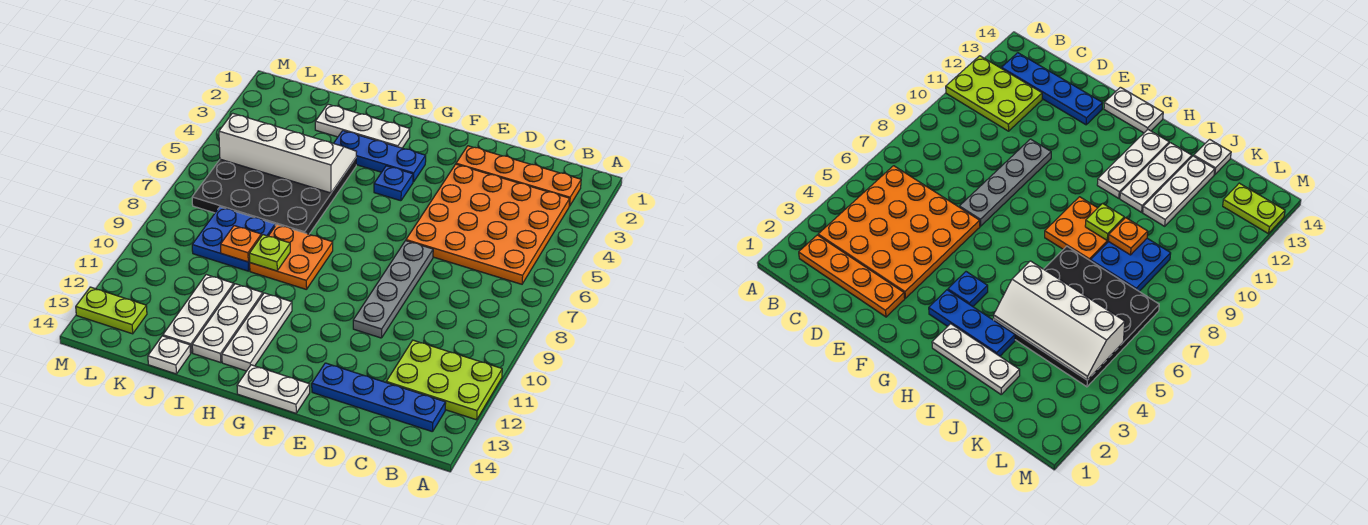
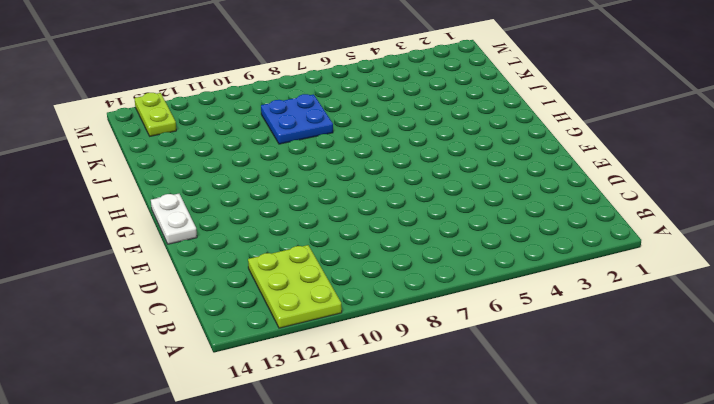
none -> orange plate B2:E2 level 1
none -> orange plate B3:E6 level 1
none -> blue plate B13:E13 level 1

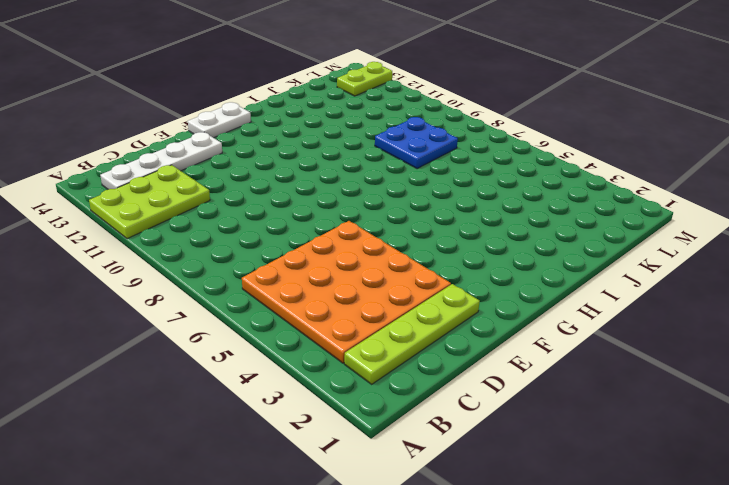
lime plate B2:E2 level 1 -> orange plate B2:E2 level 1
white plate B13:E13 level 1 -> blue plate B13:E13 level 1
none -> grey plate E7:E10 level 1
none -> blue plate G3:I3 level 1
none -> blue plate G4 level 1

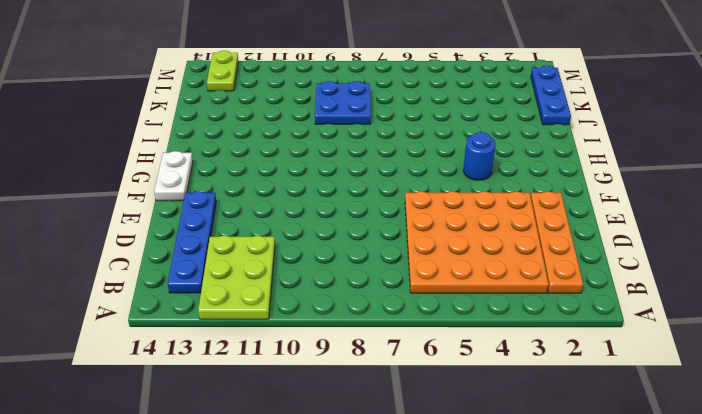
blue round brick G4 level 1 -> blue plate G4 level 1
blue plate J1:L1 level 1 -> blue plate G3:I3 level 1
none -> grey plate E7:E10 level 1
none -> white plate H2:J2 level 1
none -> orange plate H8:I9 level 1

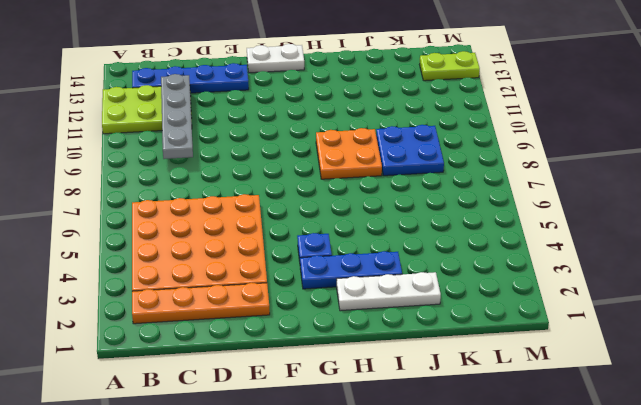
grey plate C9:C12 level 2 -> grey plate E7:E10 level 1
none -> white plate H11:H13 level 1
none -> black plate I4:L7 level 1
none -> white plate I11:I13 level 1

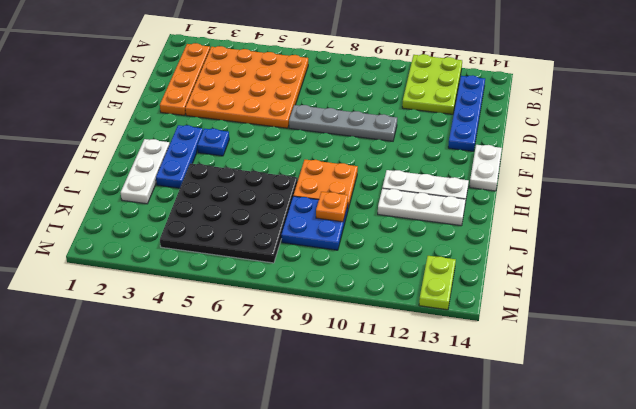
none -> white plate J11:J13 level 1
none -> white plate J14 level 1
none -> white slope I4:L5 level 2 top 5

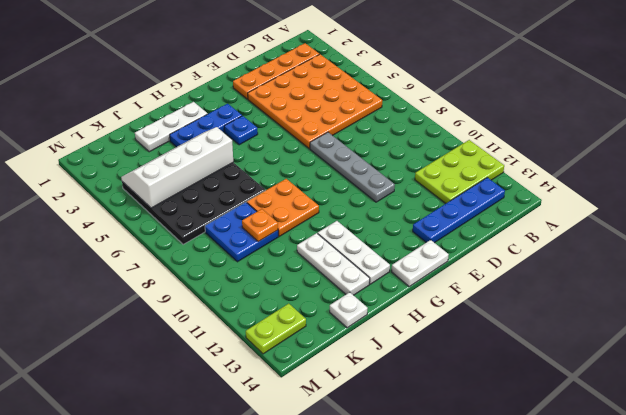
none -> white plate J11:J13 level 1
none -> lime plate I9 level 2

